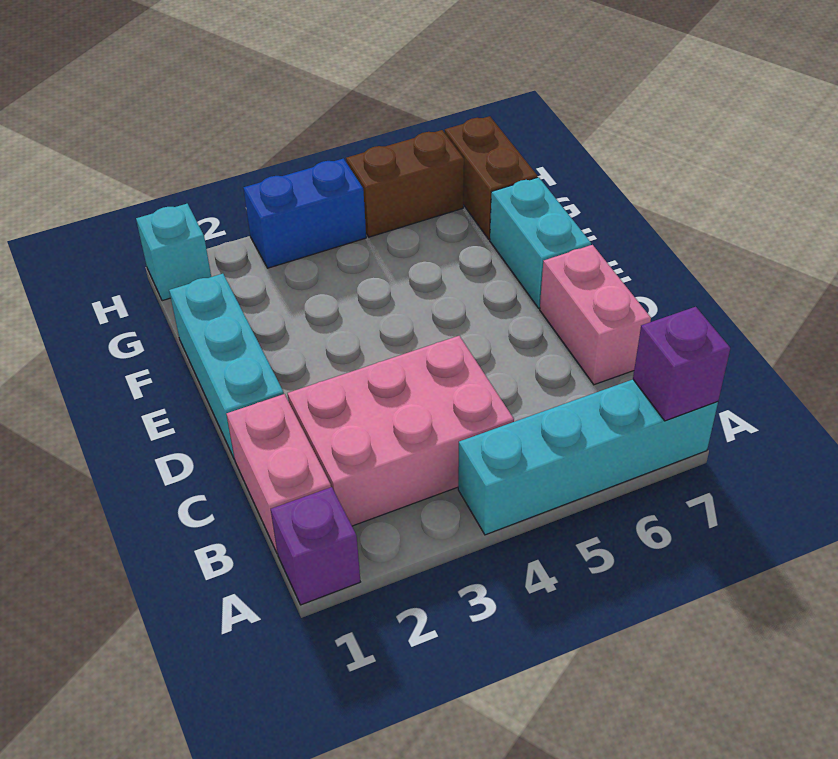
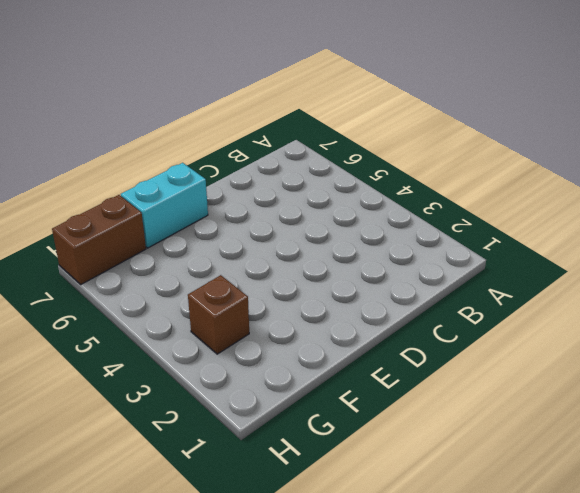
brown brick G3 level 1 -> none
none -> purple brick A1 level 1
none -> cyan brick A4:A7 level 1
none -> pink brick B1:C1 level 1

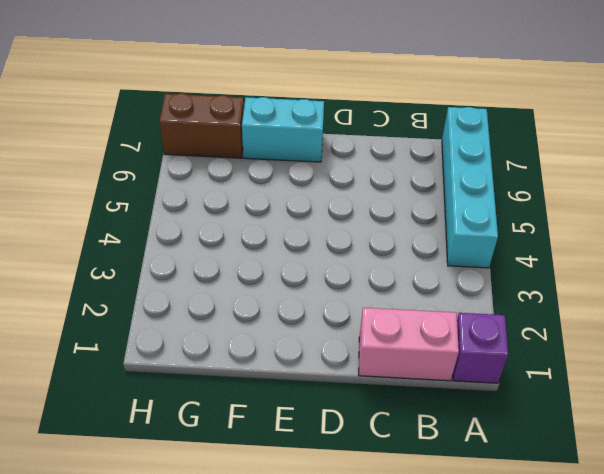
none -> pink brick B2:C4 level 1
none -> pink brick C7:D7 level 1
none -> cyan brick D1:F1 level 1

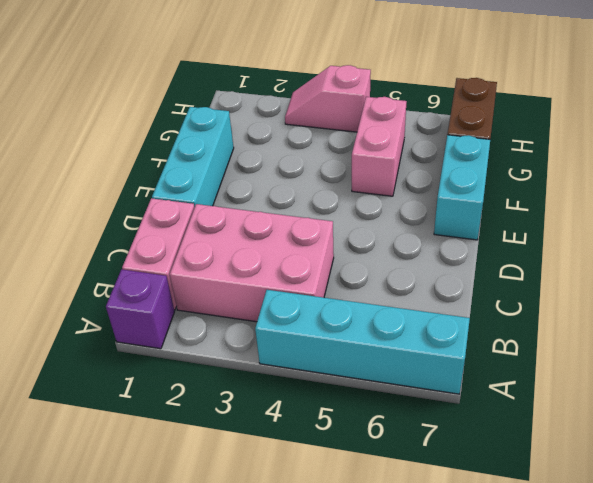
pink brick F5:G5 level 1 -> pink brick C7:D7 level 1
pink slope H3:H4 level 1 top 4 -> blue brick H3:H4 level 1
none -> cyan brick H1 level 1
none -> brown brick H5:H6 level 1
none -> purple brick A7 level 2

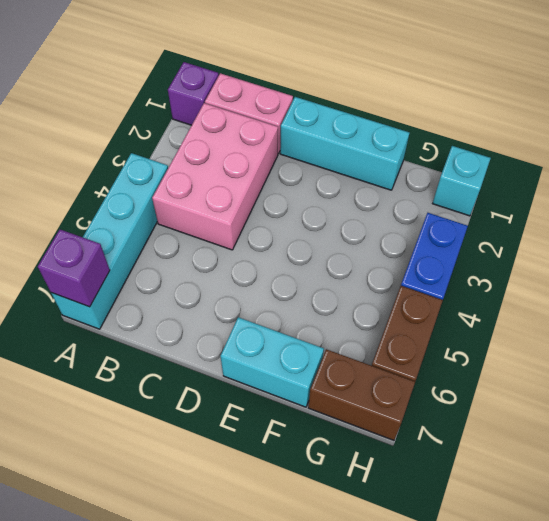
none -> pink brick C7:D7 level 1

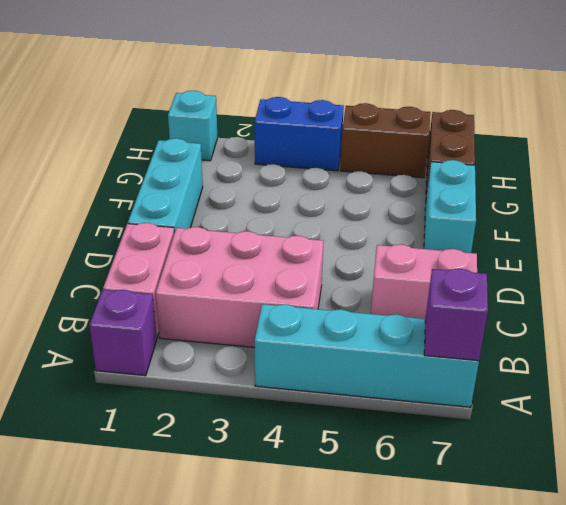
pink brick C6:C7 level 1 -> pink brick C7:D7 level 1

